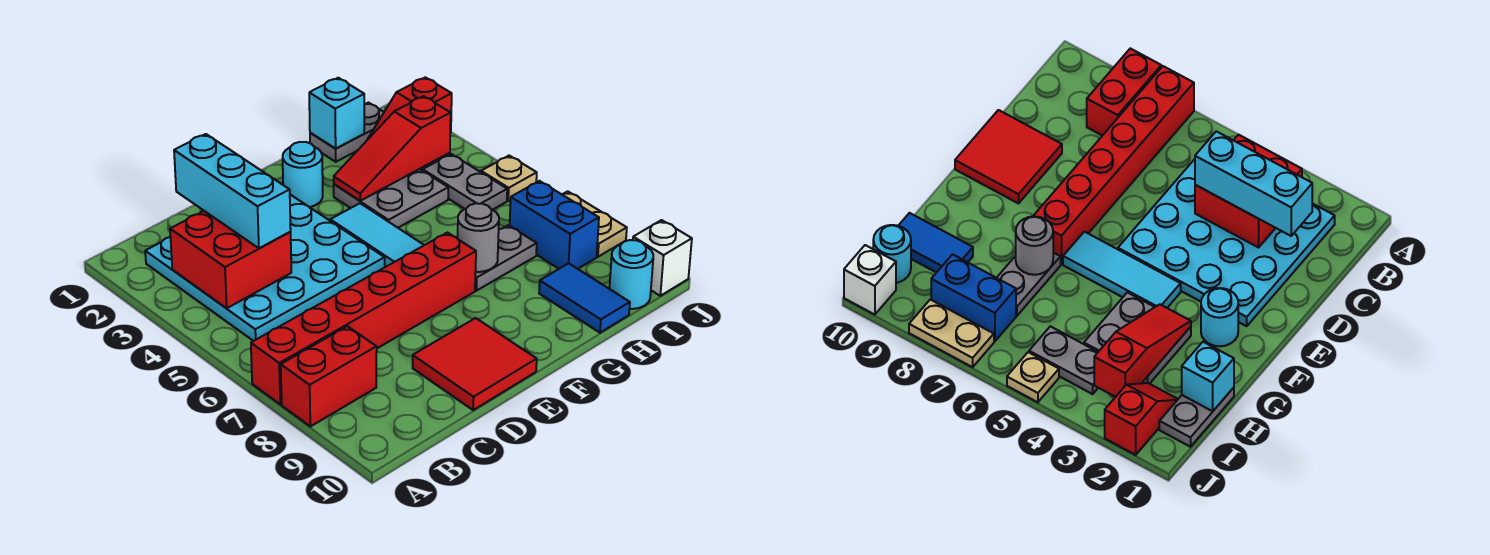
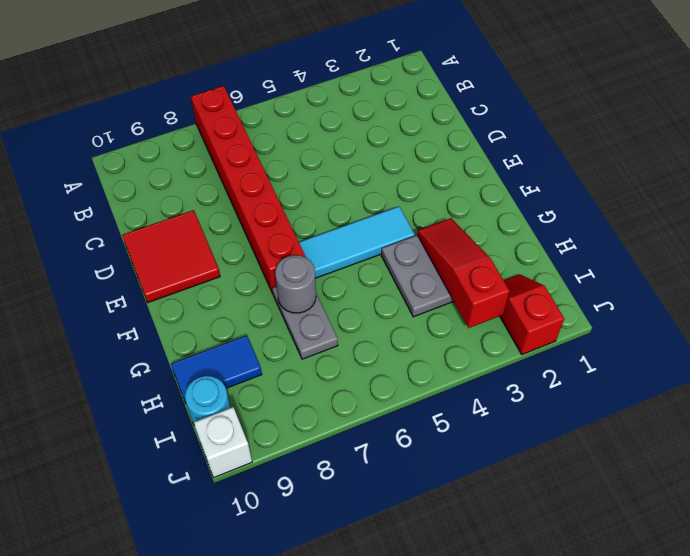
none -> red brick A8:B8 level 1
none -> cyan plate B2:E5 level 1
none -> cyan round brick F2 level 1

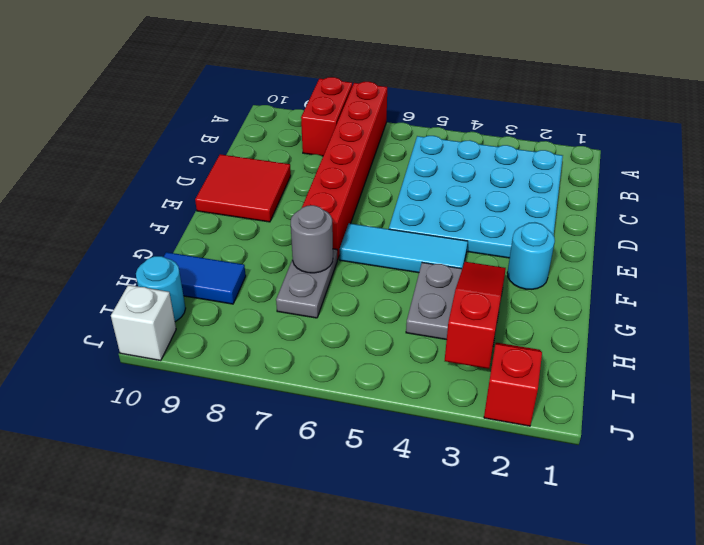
none -> grey plate H1:I1 level 1
none -> grey plate I4:I5 level 1
none -> blue brick I7:I8 level 1

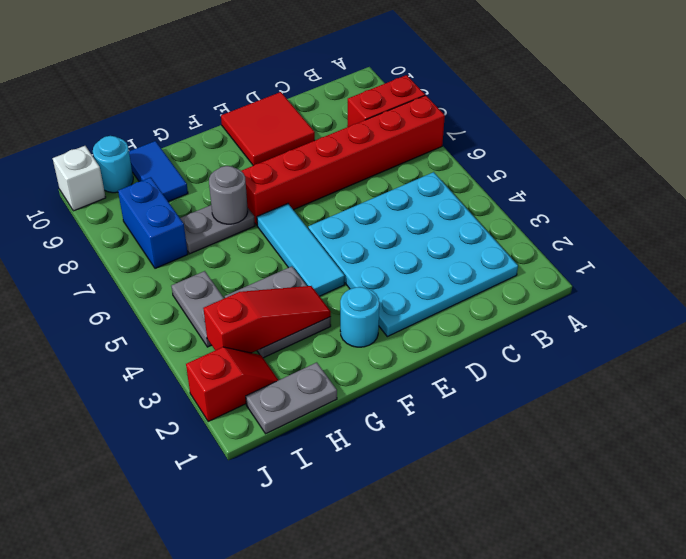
none -> tan plate J5 level 1
none -> tan plate J7:J8 level 1
none -> red brick B3:C4 level 2

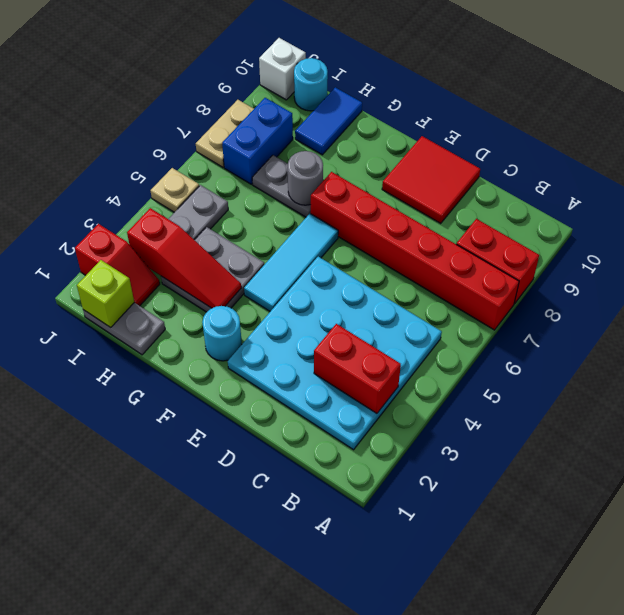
red brick B3:C3 level 2 -> red brick B3:C4 level 2
lime brick I1 level 2 -> none
none -> cyan brick H1 level 2
none -> cyan brick C2:C4 level 3

